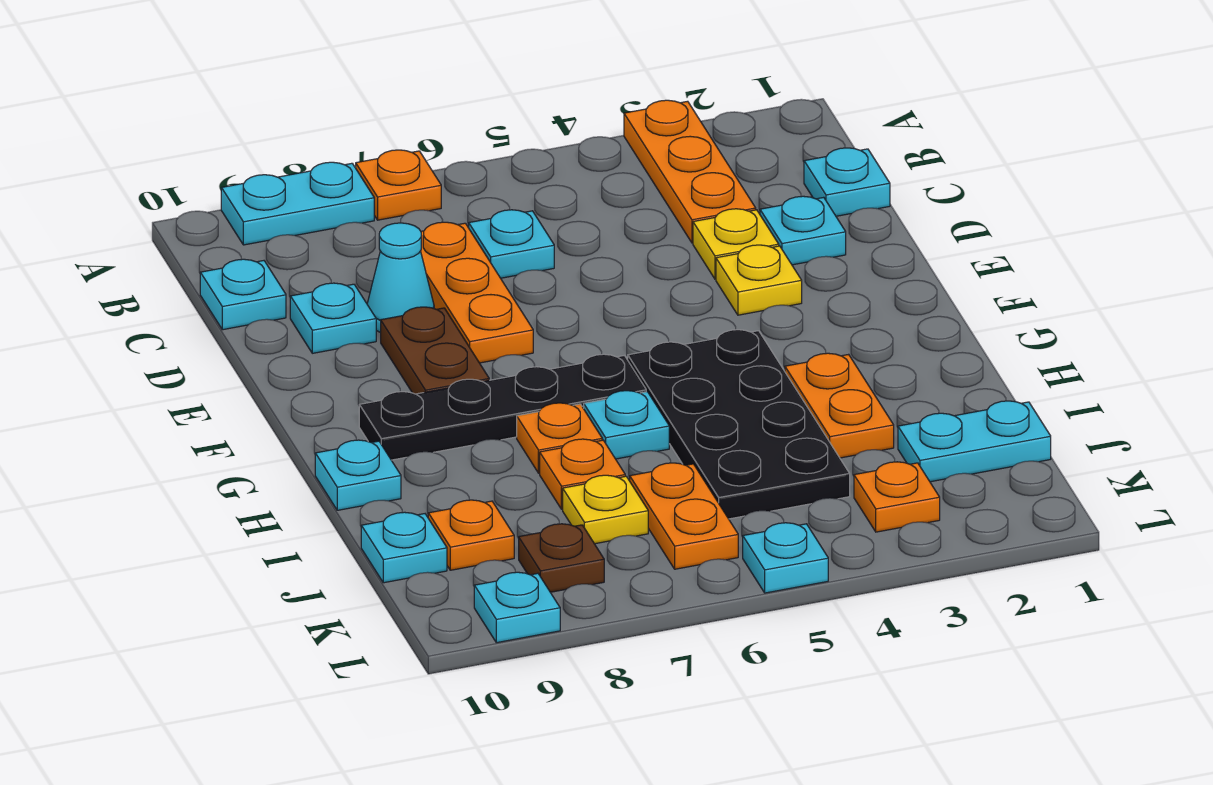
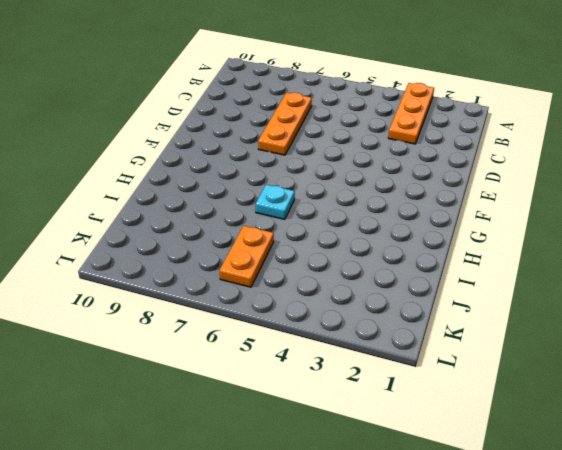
none -> orange plate A7 level 1
none -> cyan plate A8:A9 level 1
none -> cyan plate C1 level 1

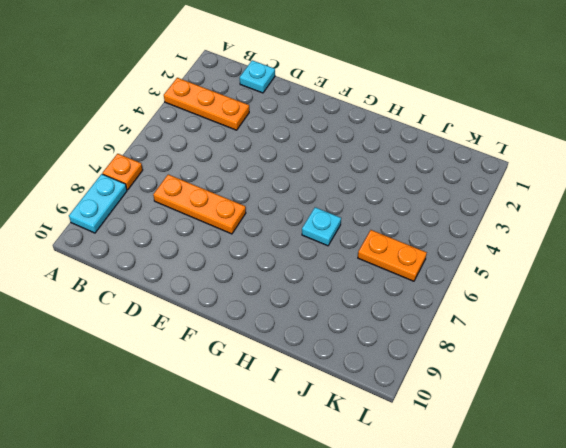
none -> cyan plate C6 level 1
none -> cyan plate C10 level 1
none -> cyan plate D2 level 1

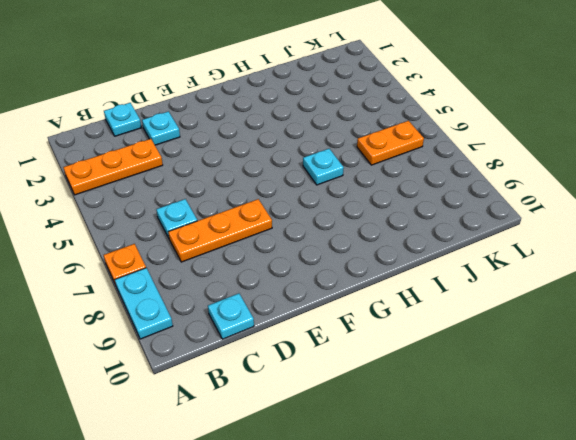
none -> yellow plate D3 level 1
none -> cyan cone D8 level 1
none -> cyan plate D9 level 1

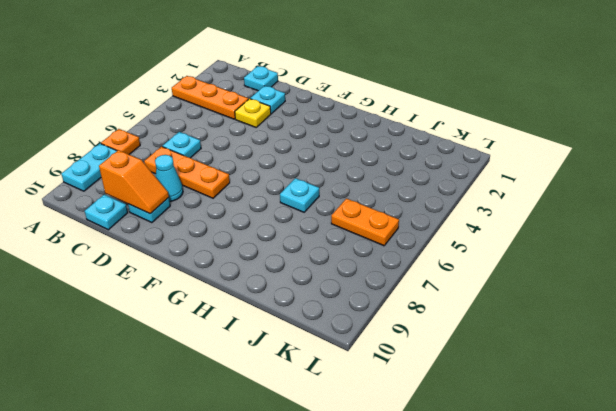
orange slope C9:D9 level 2 top C -> none
none -> yellow plate E3 level 1
none -> brown plate E8:F8 level 1
none -> black plate G4:J5 level 1

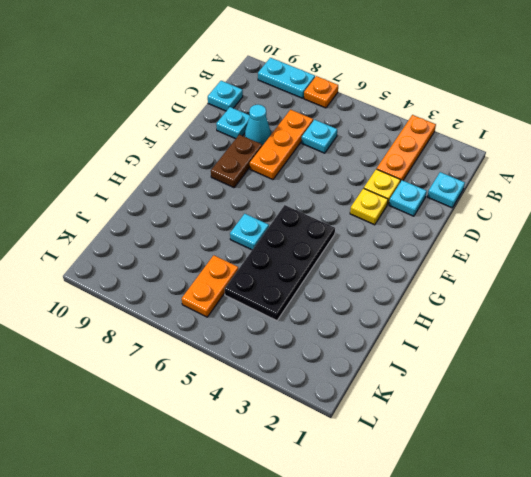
none -> black plate G6:G9 level 1
none -> orange plate H3:I3 level 1
none -> orange plate H7 level 1

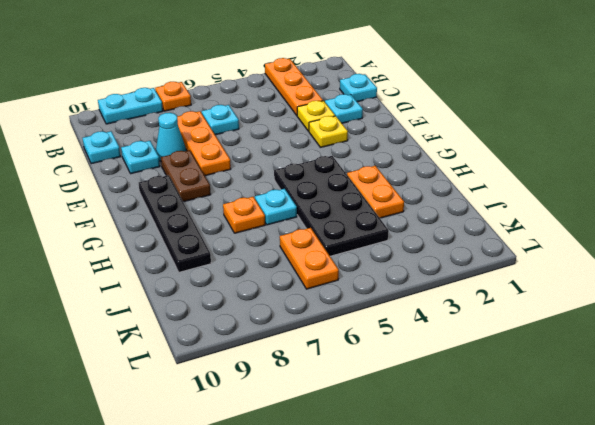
black plate F9:I9 level 1 -> black plate G6:G9 level 1
none -> cyan plate H10 level 1
none -> orange plate I7 level 1
none -> cyan plate J1:J2 level 1

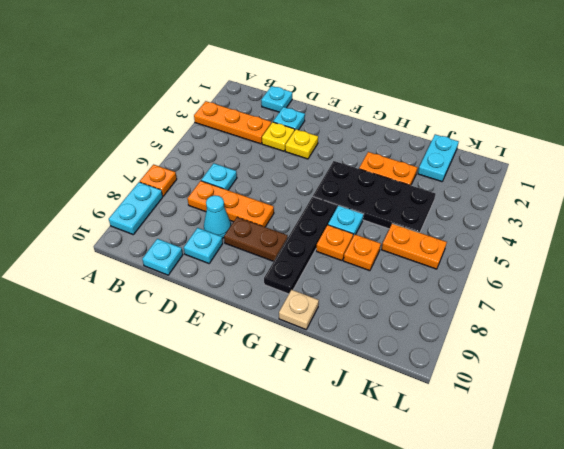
tan plate H10 level 1 -> cyan plate H10 level 1
none -> yellow plate J7 level 1
none -> orange plate J9 level 1
none -> cyan plate J10 level 1

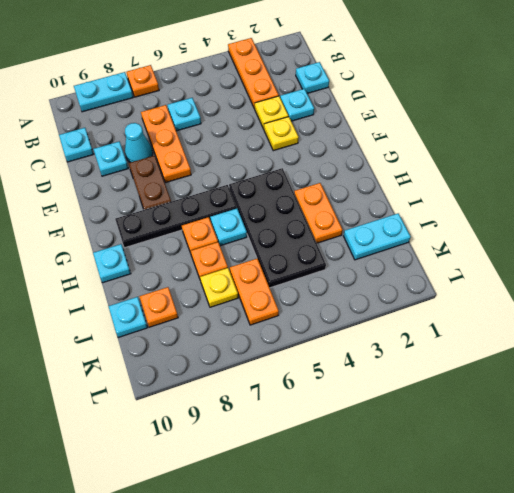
none -> orange plate K3 level 1
none -> brown plate K8 level 1
none -> cyan plate L5 level 1

